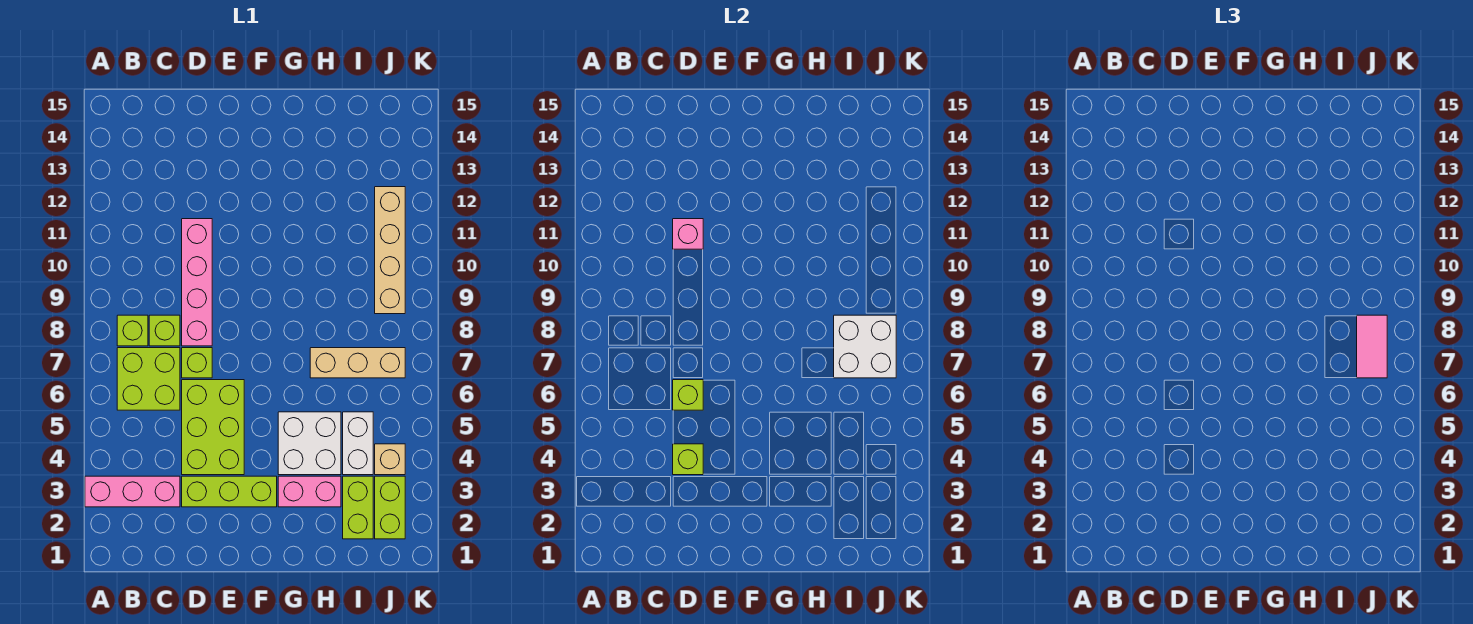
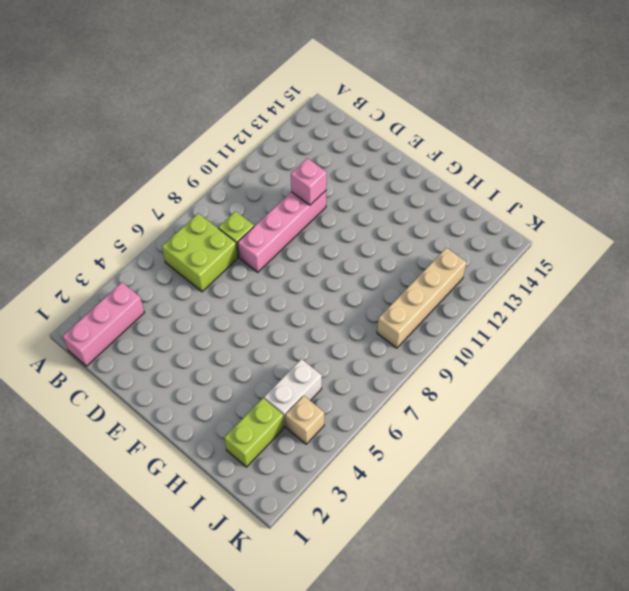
pink brick B1:B3 level 1 -> pink brick A3:C3 level 1
none -> lime brick B8 level 1
none -> lime brick D3:F3 level 1
none -> lime brick D4:E6 level 1

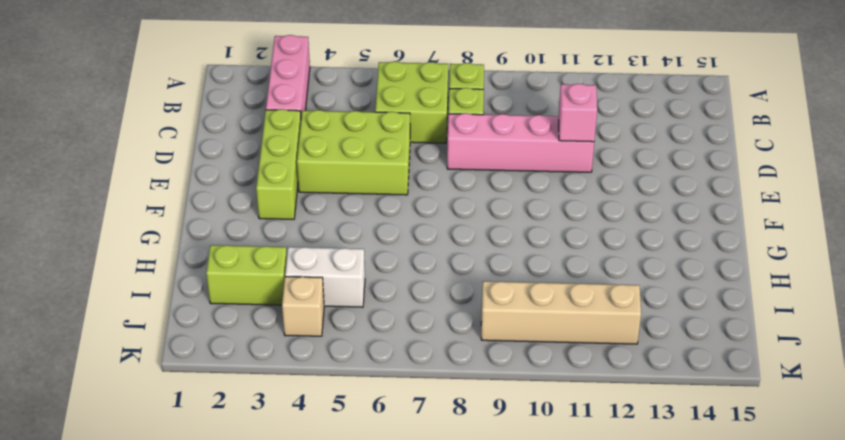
none -> lime brick D7 level 1
none -> pink brick G3:H3 level 1
none -> white brick G4:H5 level 1

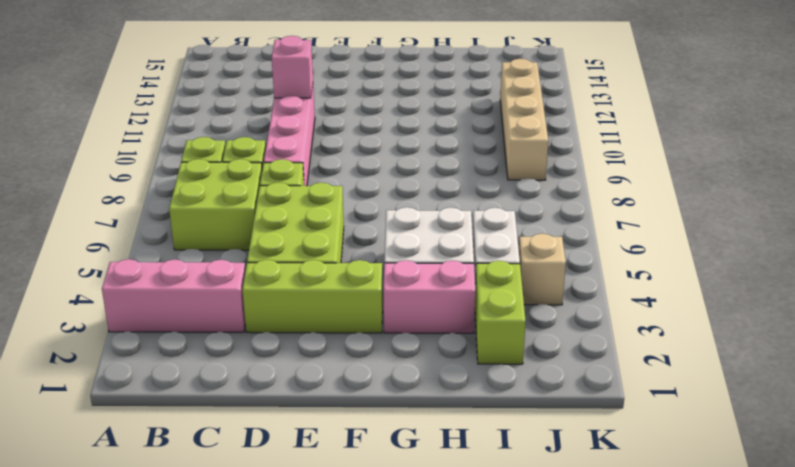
none -> tan brick H7:J7 level 1
none -> lime brick J2:J3 level 1
none -> lime brick D4 level 2

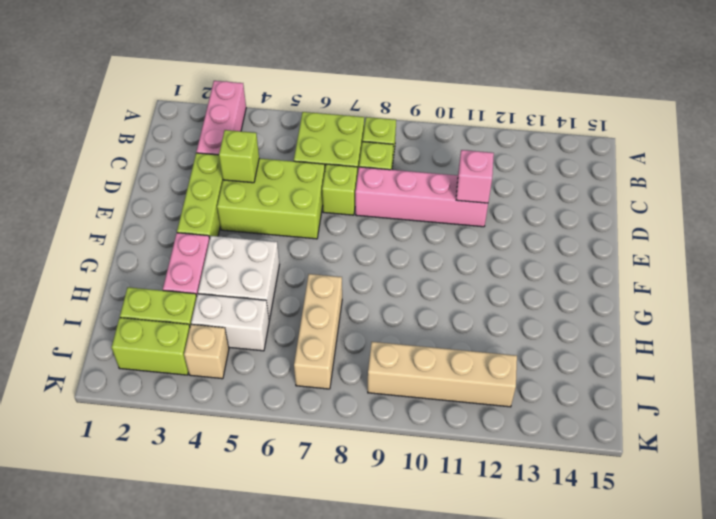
none -> lime brick D6 level 2
none -> white brick I7:J8 level 2
none -> pink tile J7:J8 level 3

